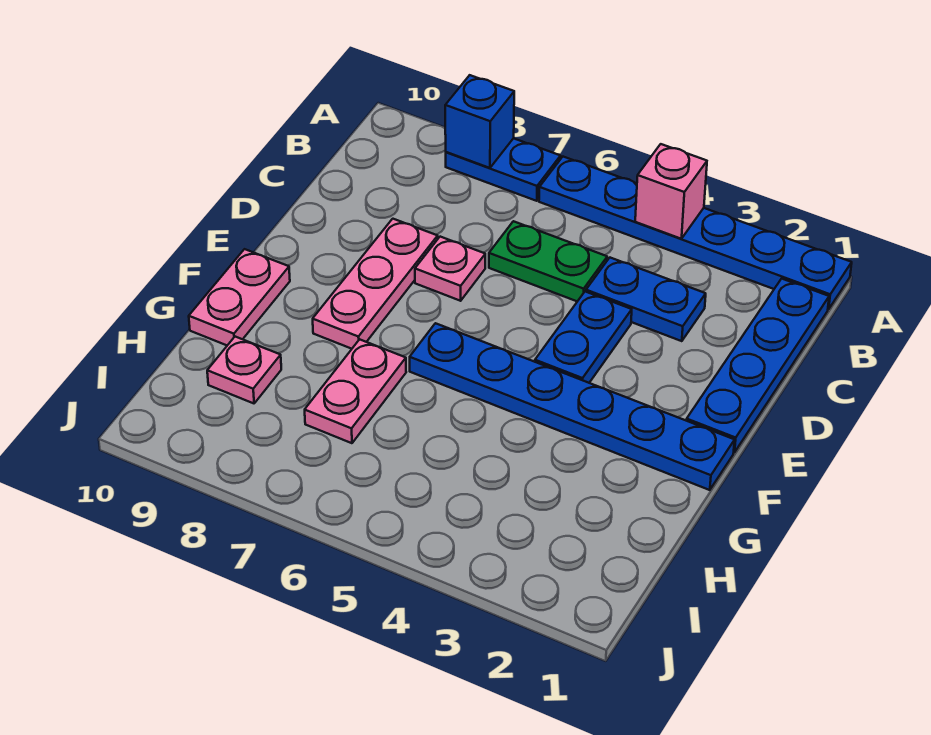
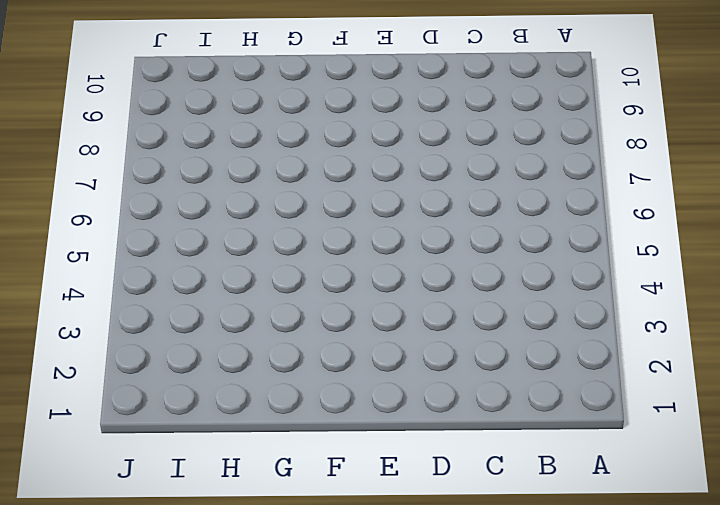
none -> blue plate A1:A6 level 1
none -> blue plate A7:A8 level 1
none -> blue plate B1:E1 level 1

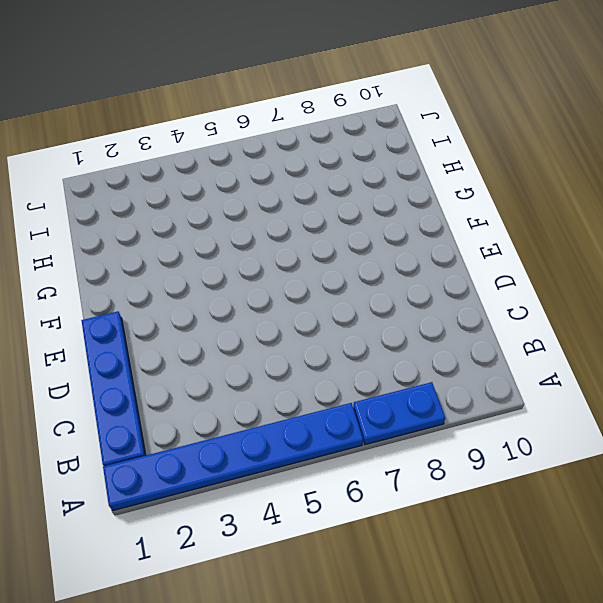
none -> blue plate C3:C4 level 1
none -> green plate C5:C6 level 1
none -> blue plate D4:E4 level 1

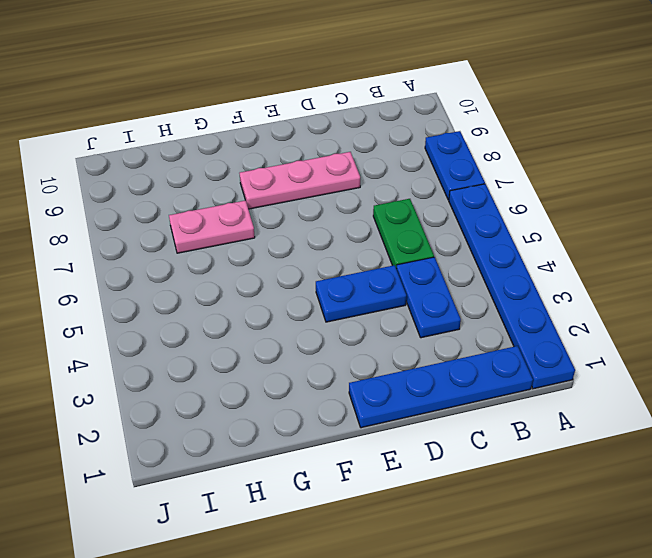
none -> pink plate D7 level 1
none -> blue plate F1:F6 level 1
none -> pink plate F10:G10 level 1

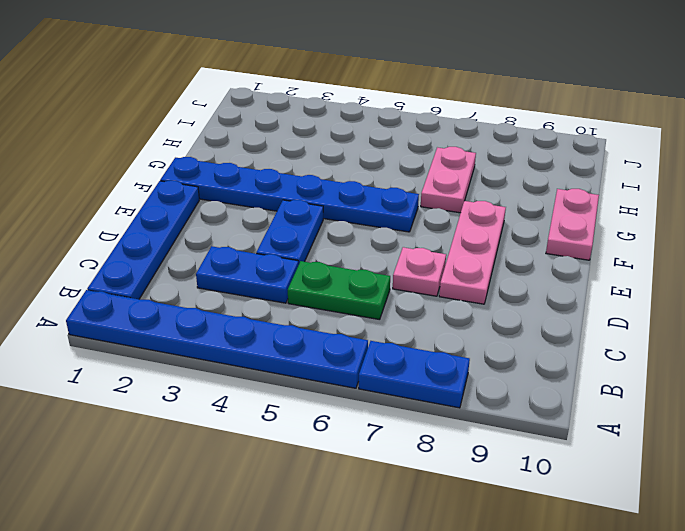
none -> pink plate H9 level 1
none -> pink brick A4 level 2
none -> blue brick A8 level 2

